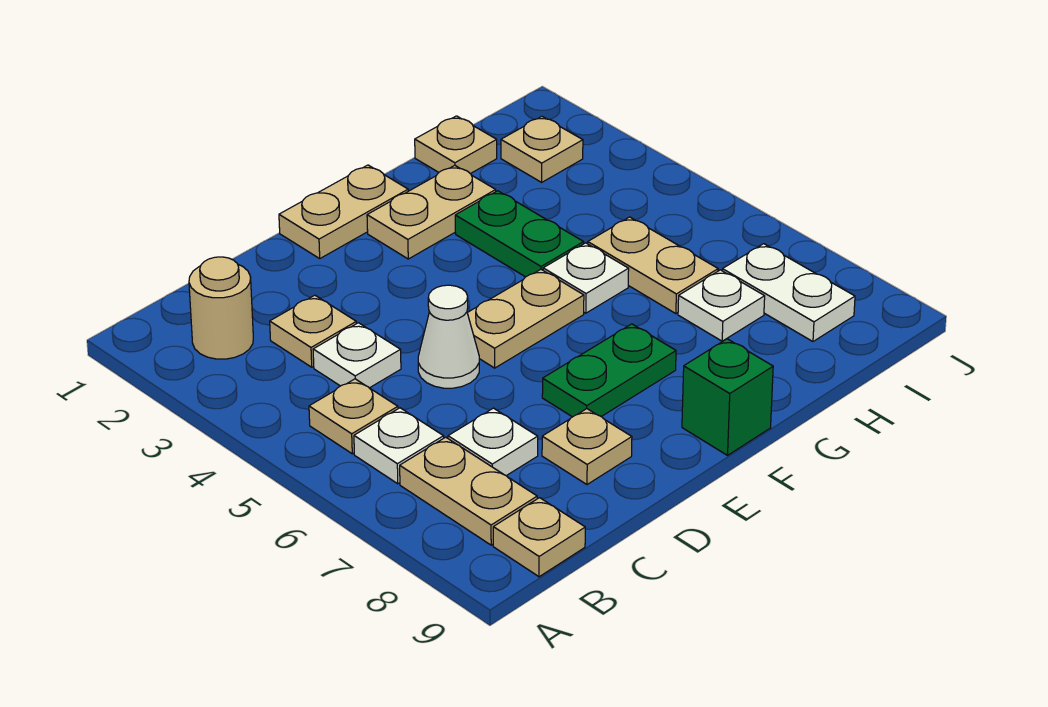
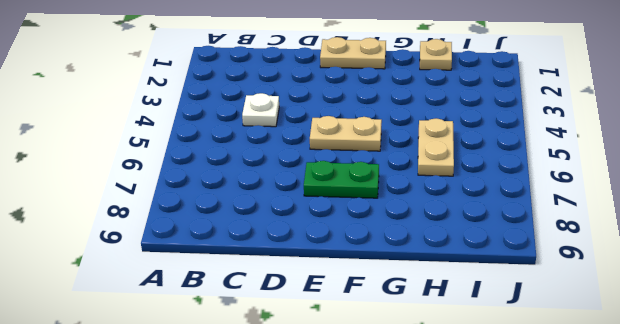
none -> tan round brick B2 level 1
none -> tan plate B5 level 1
none -> white plate B6 level 1

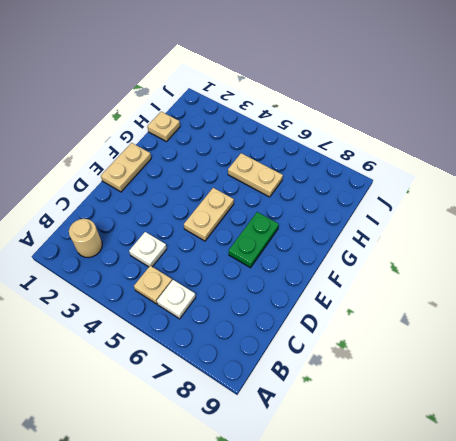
none -> tan plate B7:B8 level 1
none -> tan plate B9 level 1
none -> tan plate C3 level 1

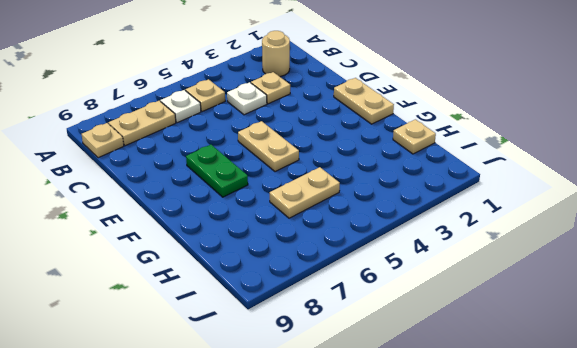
none -> white plate C7 level 1
none -> white cone D5 level 1
none -> tan plate D8 level 1

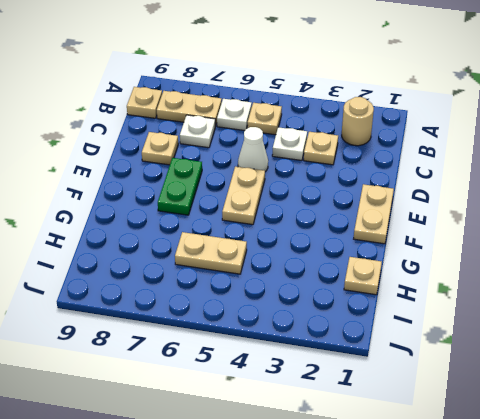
none -> tan plate F2:G2 level 1
none -> green brick F9 level 1
none -> green plate G3:G4 level 1

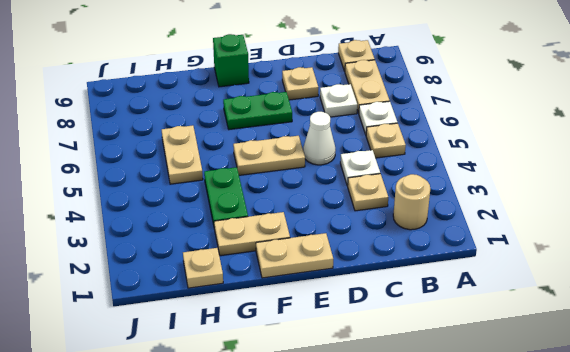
none -> white plate G5 level 1
none -> white plate H7 level 1
none -> tan plate I2 level 1

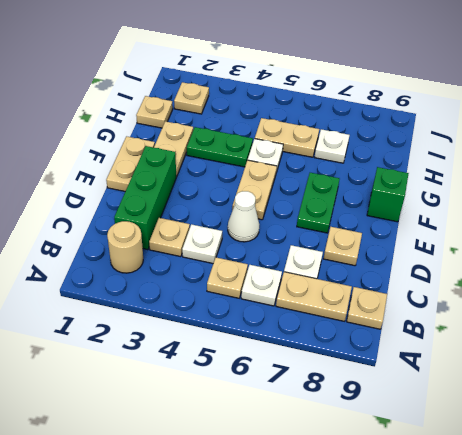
green brick C2:E2 level 1 -> none
none -> white plate I7:I8 level 1

